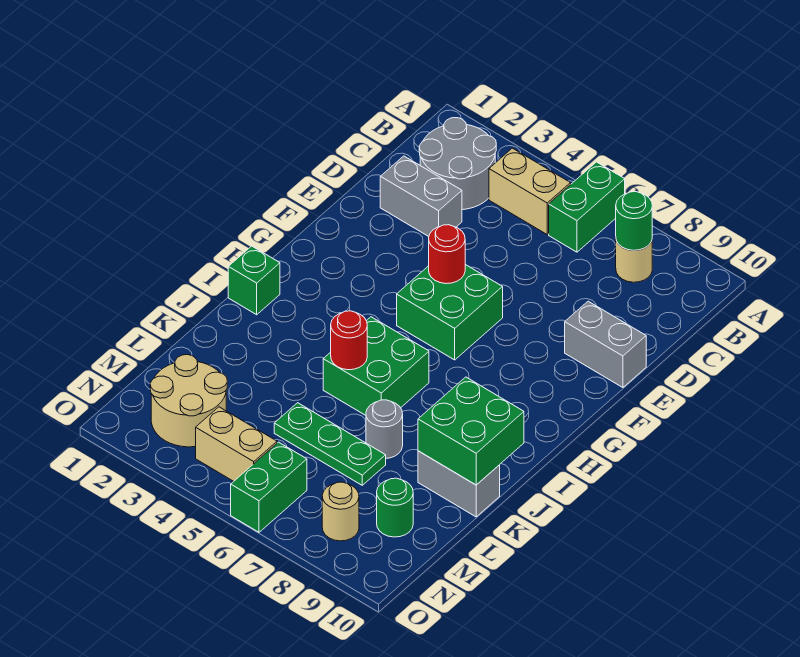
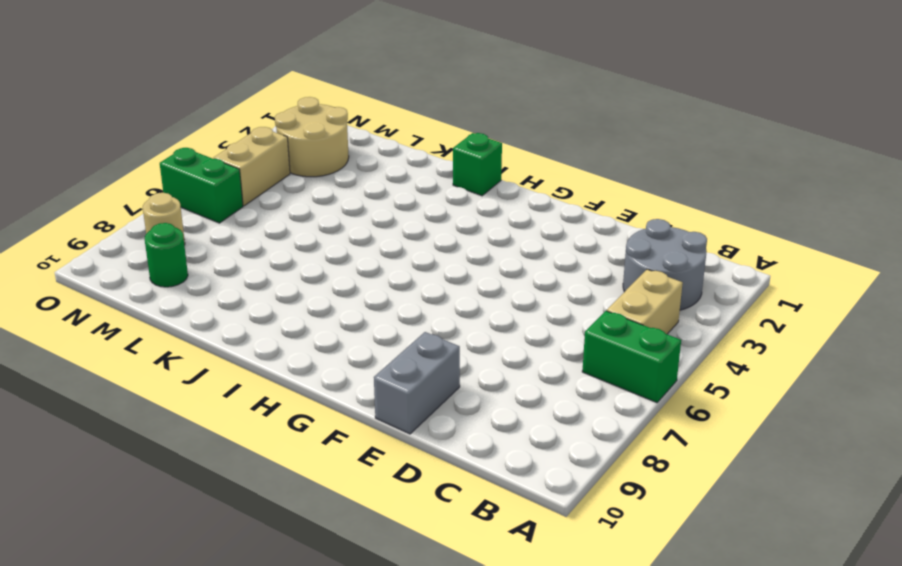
none -> tan round brick B8 level 1
none -> grey brick D2:D3 level 1
none -> green brick F5:G6 level 1

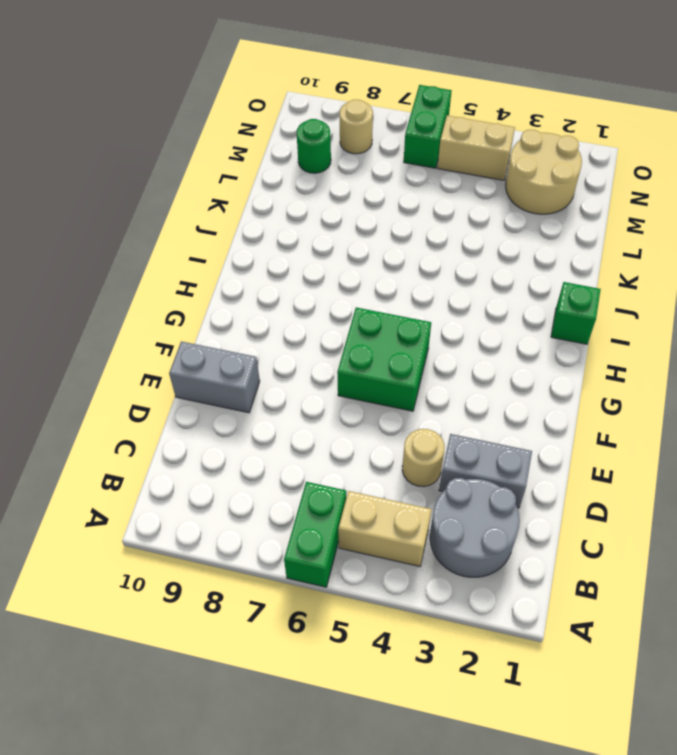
tan round brick D4 level 1 -> tan round brick B8 level 1
none -> green brick I5:J6 level 1
none -> grey round brick K7 level 1
none -> grey brick K9:K10 level 1

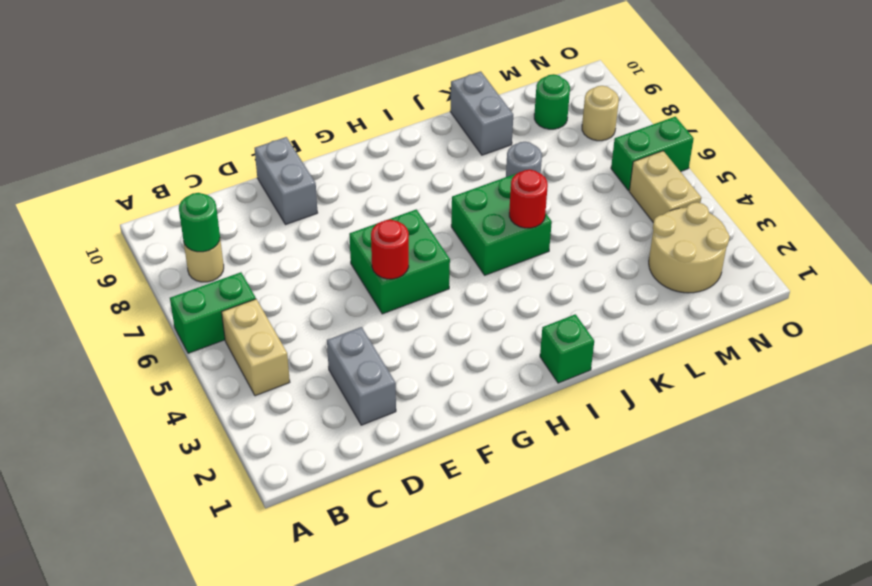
none -> grey round brick B2:C3 level 1
none -> green plate L5:L7 level 1
none -> green brick J9:K10 level 2

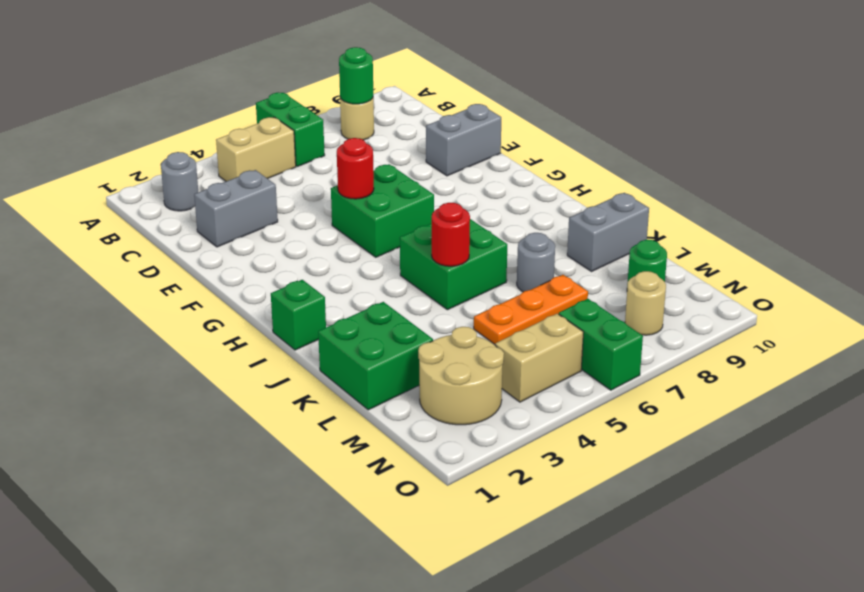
grey round brick B2 level 1 -> grey round brick B2:C3 level 1
green brick K1:L2 level 1 -> green brick J9:K10 level 2
orange plate L5:L7 level 1 -> green plate L5:L7 level 1

